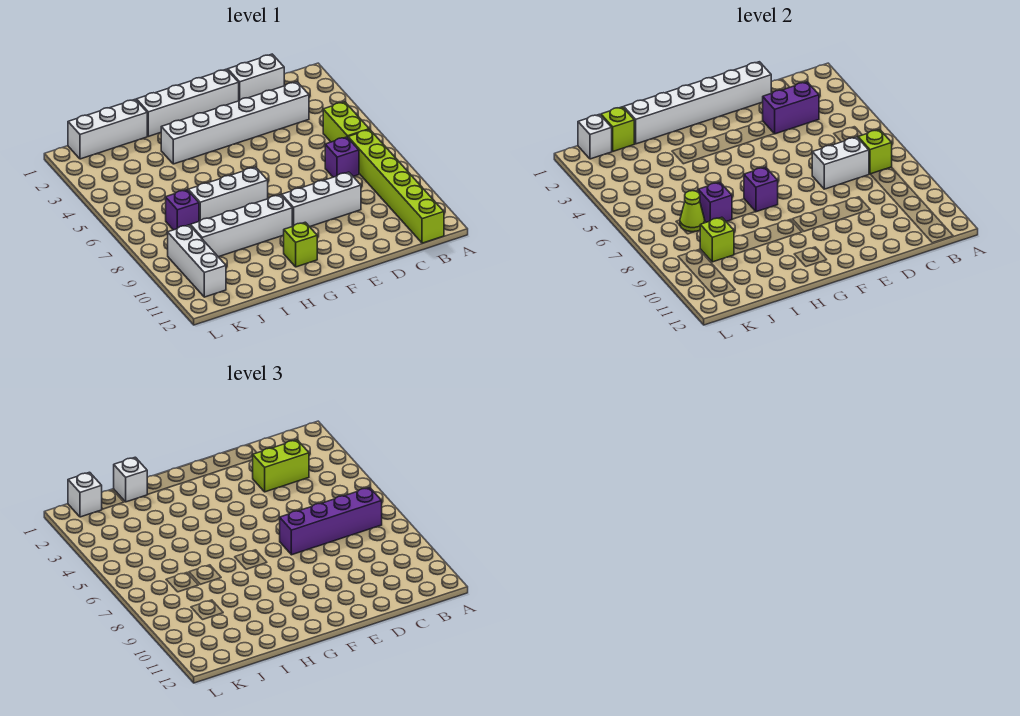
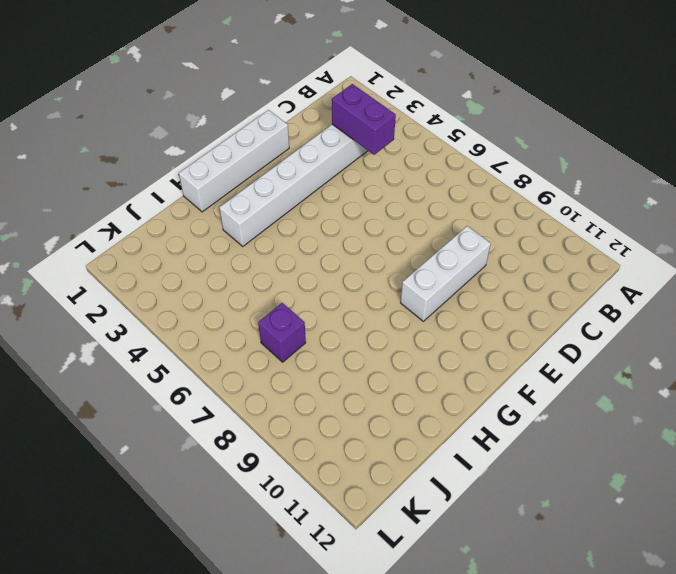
purple brick C3:C4 level 2 -> purple brick C3:D3 level 2
none -> lime brick B5:B6 level 1
none -> lime brick B7:B12 level 1
none -> white brick C1:D1 level 1

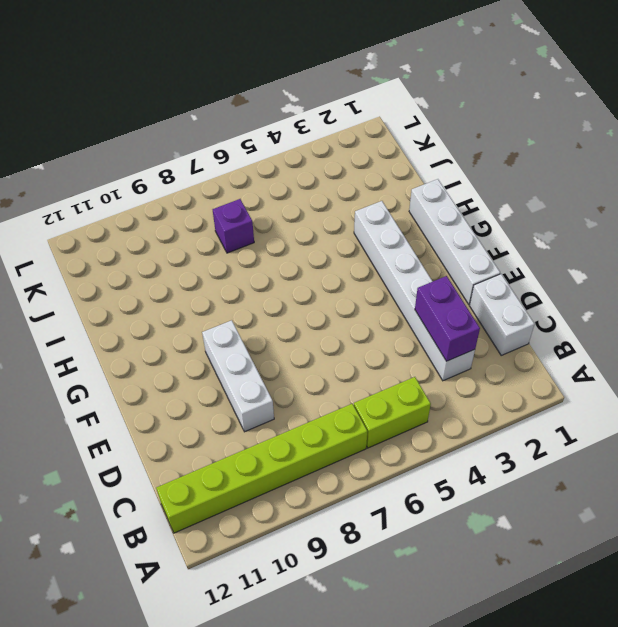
none -> purple brick C7 level 1
none -> white brick G7:I7 level 1
none -> white brick G9:J9 level 1

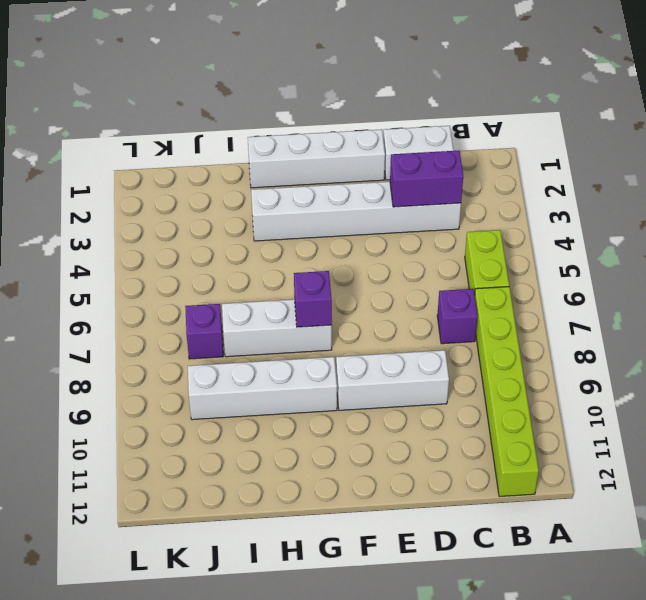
none -> lime brick G11 level 1
none -> white brick I1:K1 level 1
none -> white brick K9:K11 level 1

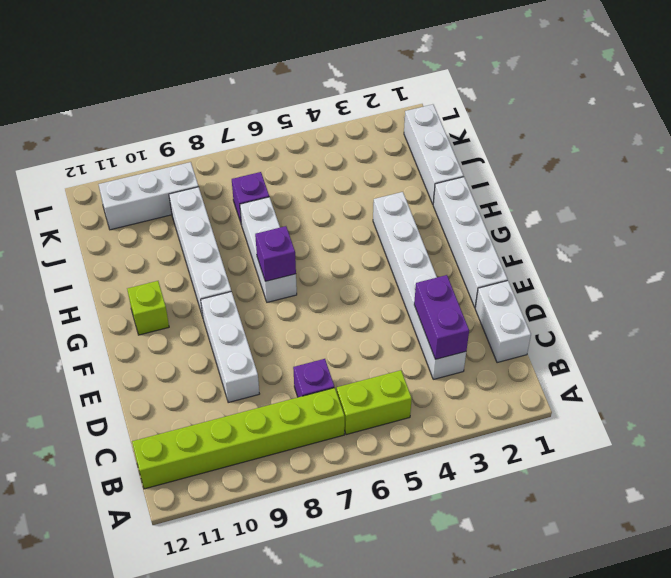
none -> lime brick B7 level 2
none -> white brick C7:D7 level 2
none -> white brick D1:I1 level 2

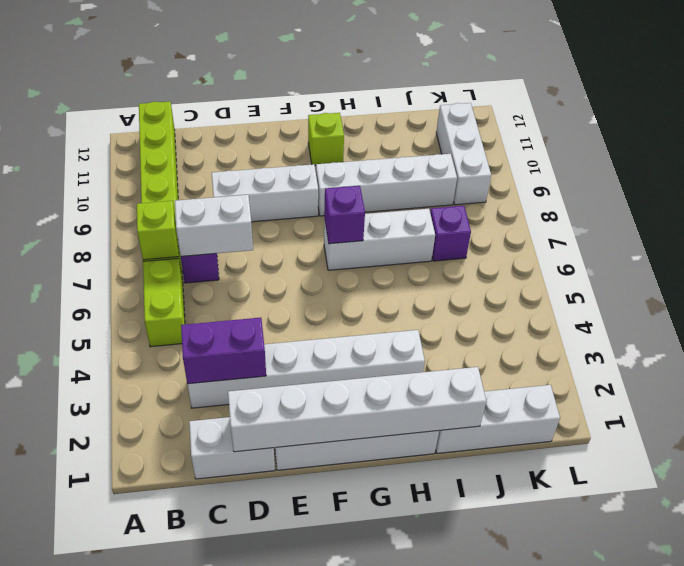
none -> purple brick I7 level 2
none -> lime brick J1 level 2
none -> lime cone J7 level 2

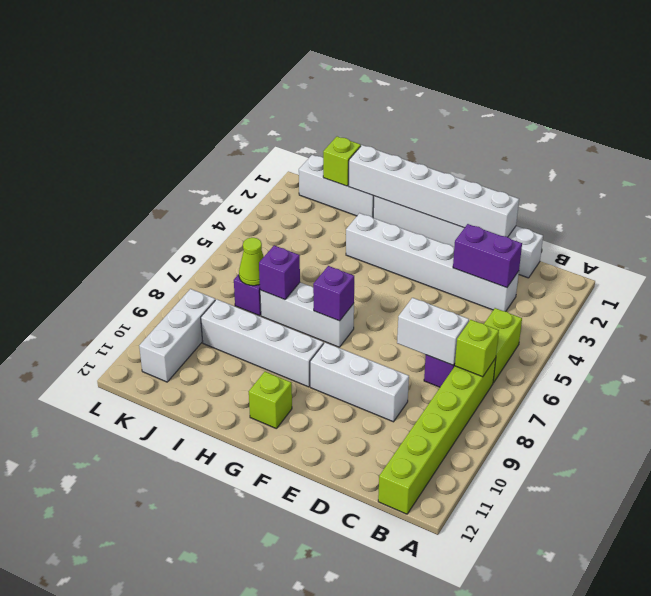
none -> lime brick J9 level 2
none -> white brick K1 level 2
none -> purple brick B7:E7 level 3

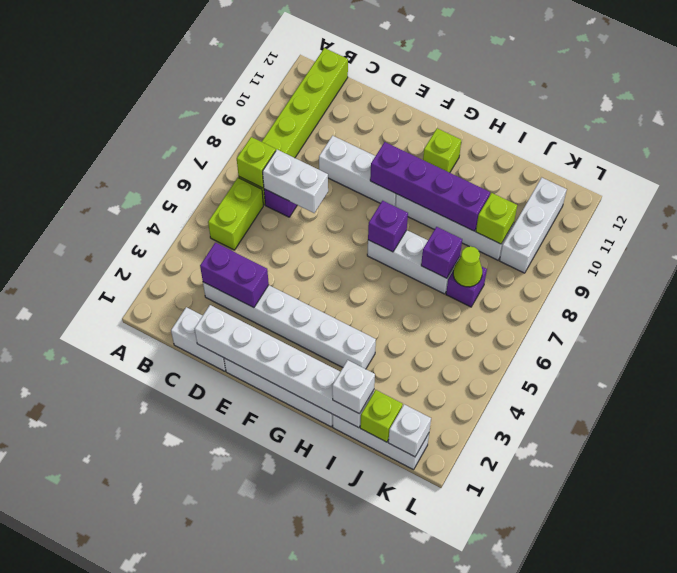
purple brick F9:I9 level 2 -> purple brick B7:E7 level 3
none -> lime brick C3:D3 level 3
none -> white brick K1 level 3

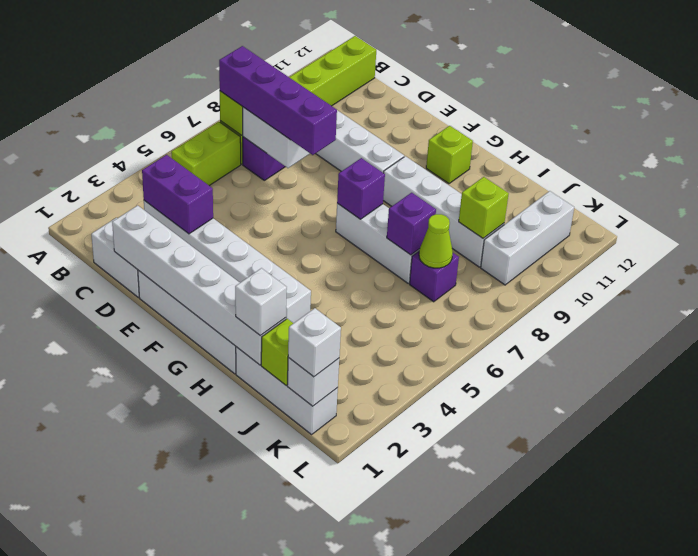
none -> lime brick C3:D3 level 3

